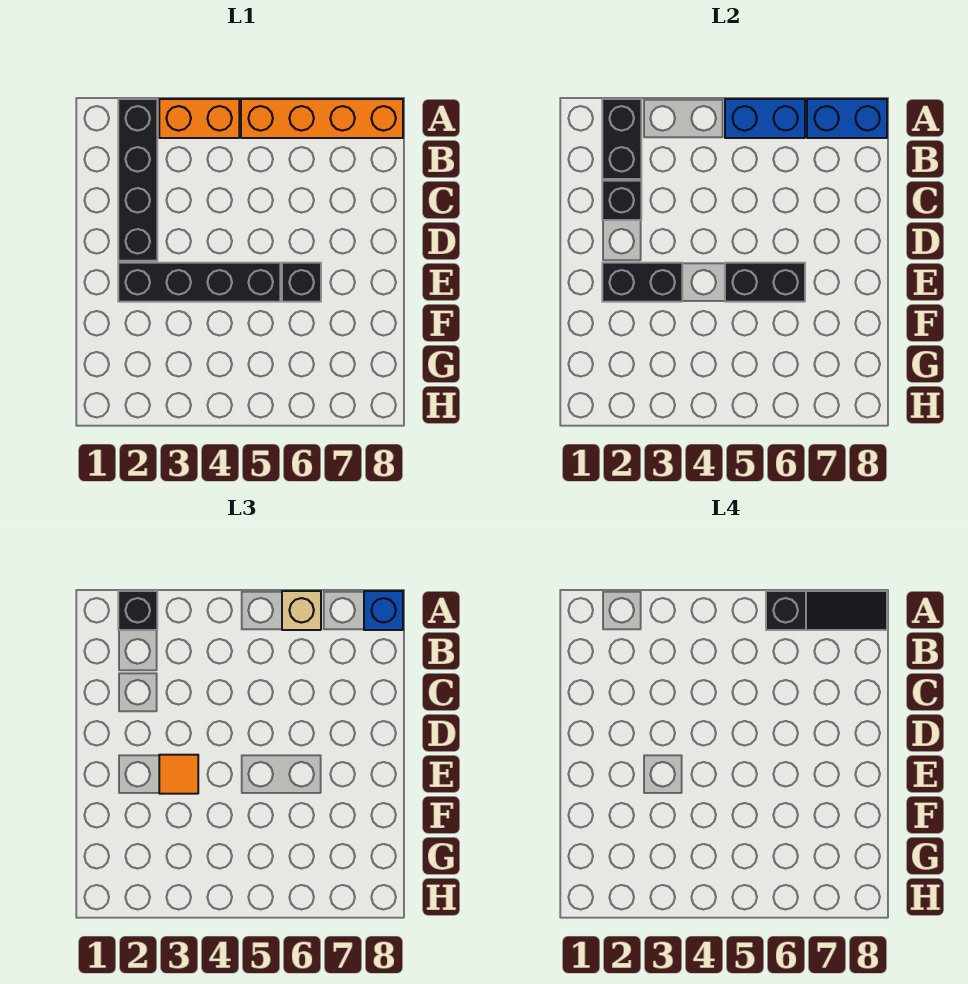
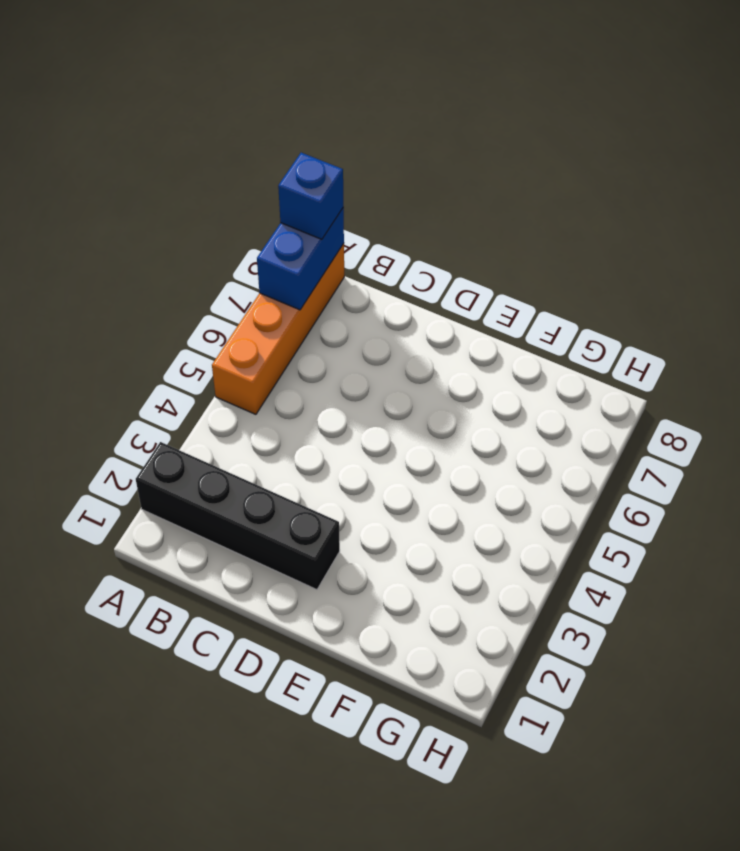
none -> orange brick A3:A4 level 1
none -> black brick E2:E5 level 1
none -> black brick E6 level 1

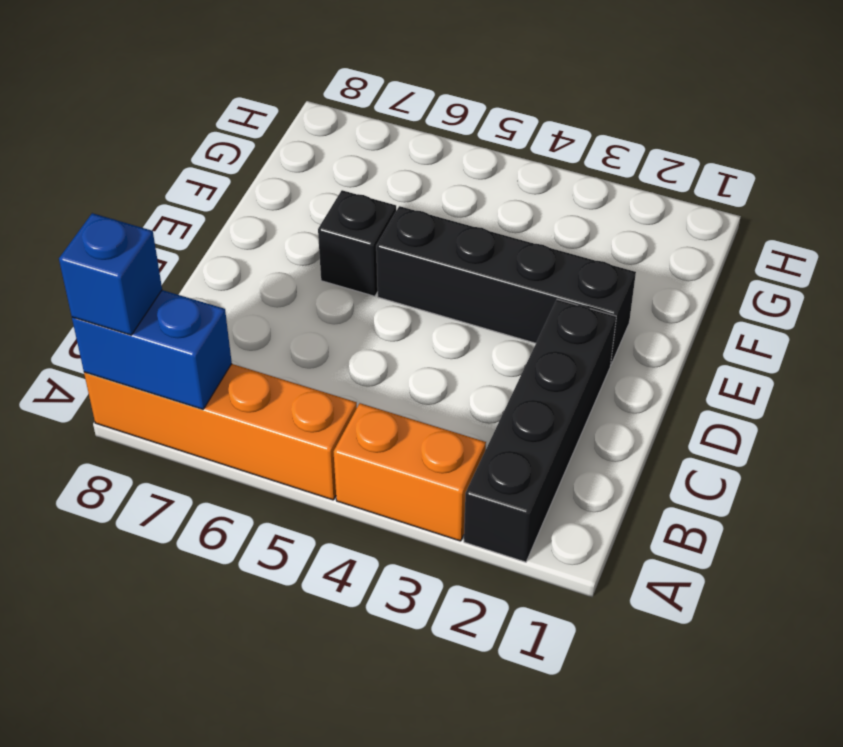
none -> black brick A2:B2 level 2
none -> blue brick A5:A6 level 2
none -> black brick C2 level 2

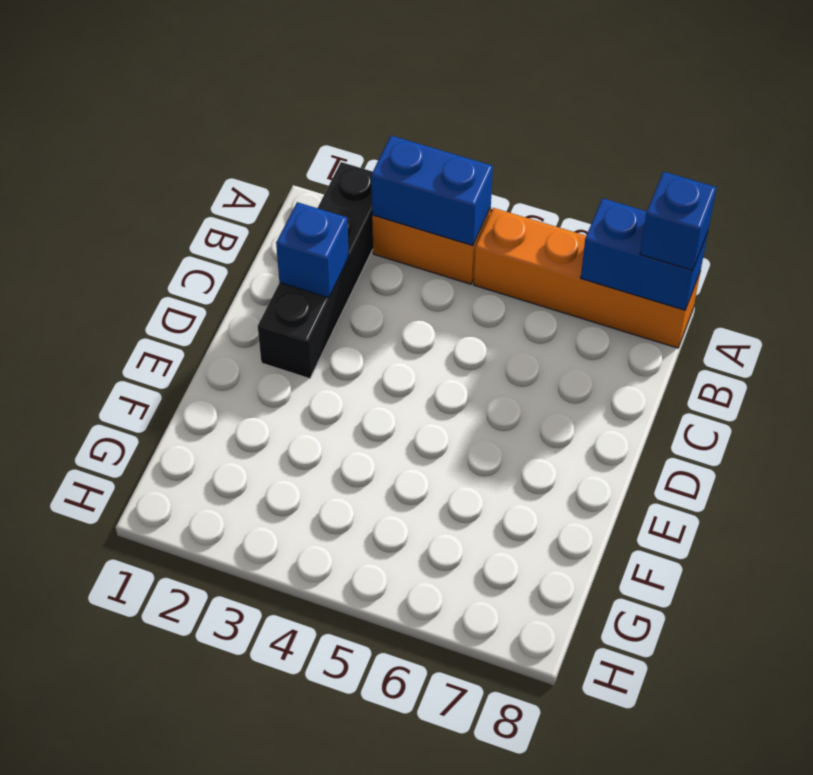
blue brick A3:A4 level 2 -> blue brick A5:A6 level 2
blue brick C2 level 2 -> black brick C2 level 2
none -> black brick E2:E5 level 1
none -> black brick E6 level 1
none -> black brick A2:B2 level 2

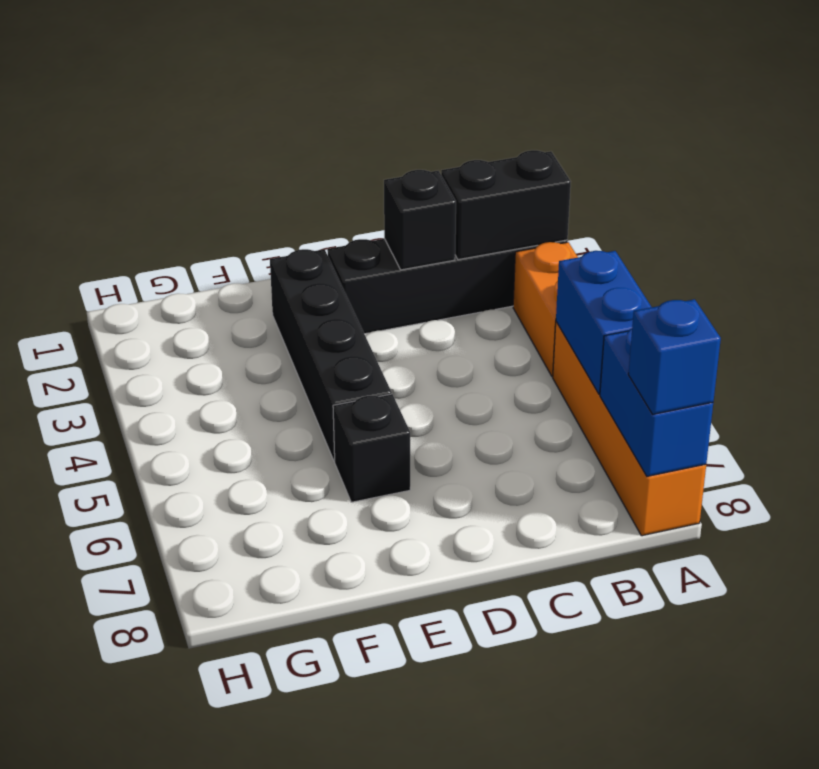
none -> black brick E2:E3 level 2
none -> black brick E5:E6 level 2
none -> black brick A2 level 3

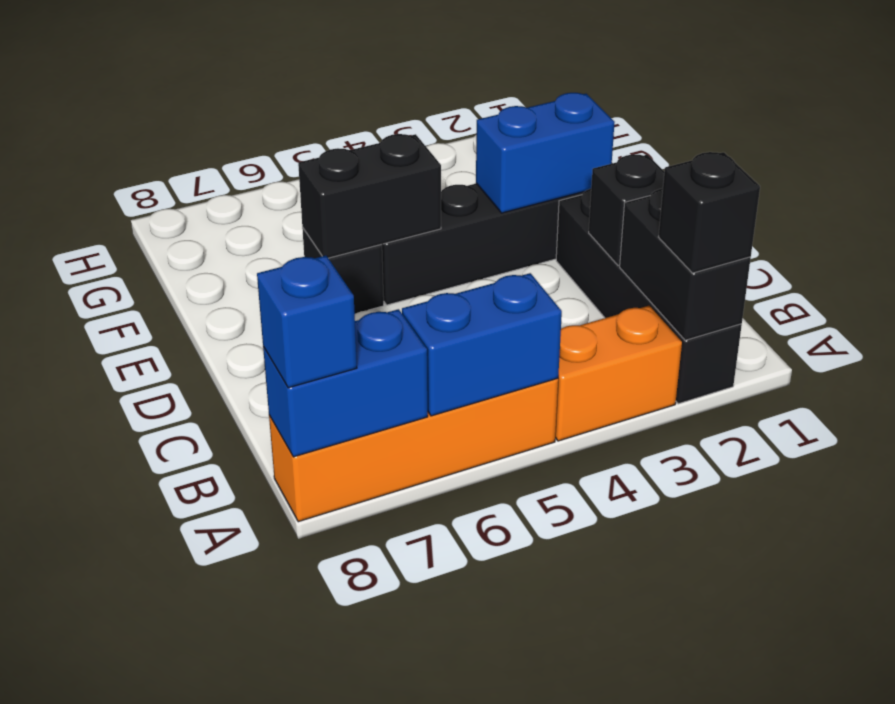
blue brick E2:E3 level 2 -> black brick E2:E3 level 2
none -> tan brick A6 level 3
none -> orange tile E3 level 3
none -> black slope A6:A8 level 4 top 6

